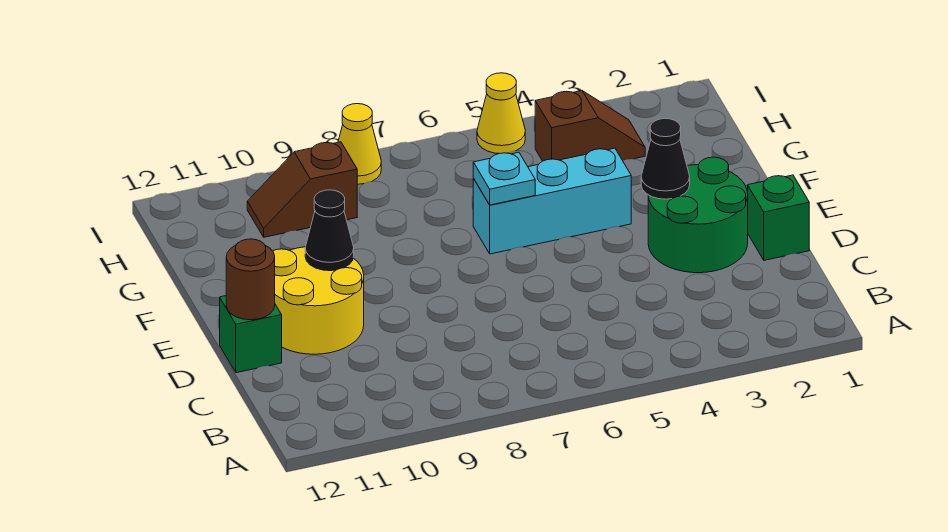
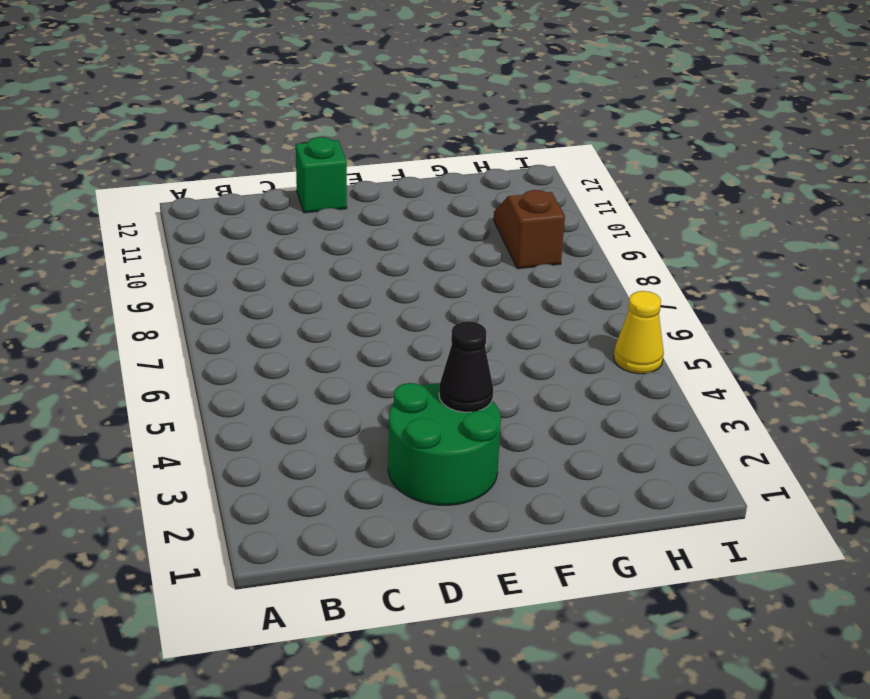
none -> green brick D1 level 1
none -> yellow round brick D10:E11 level 1
none -> cyan brick F4:F6 level 1

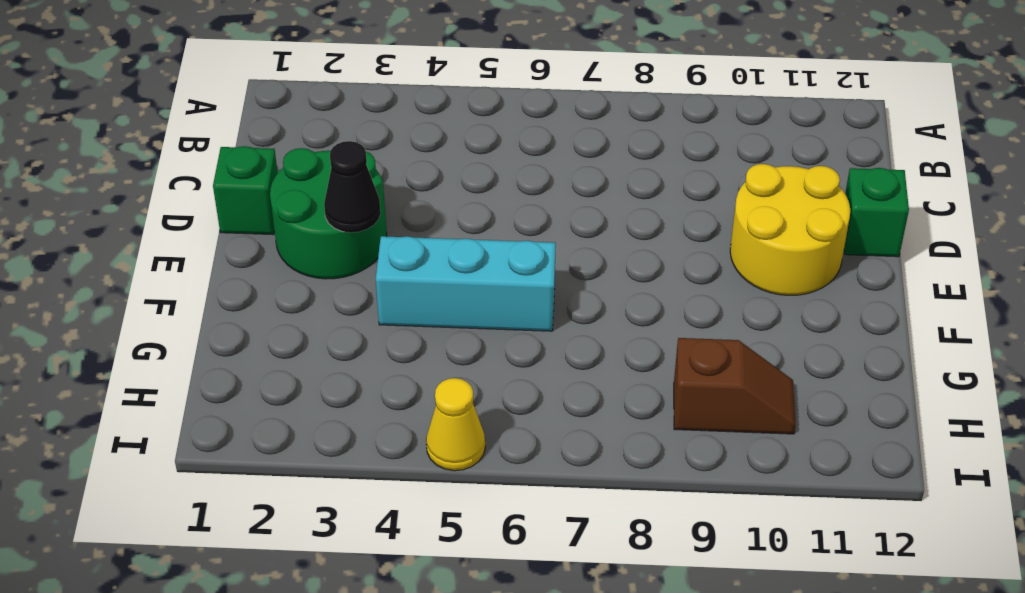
none -> brown slope H3:H4 level 1 top 4
none -> yellow cone I8 level 1
none -> brown round brick D12 level 2

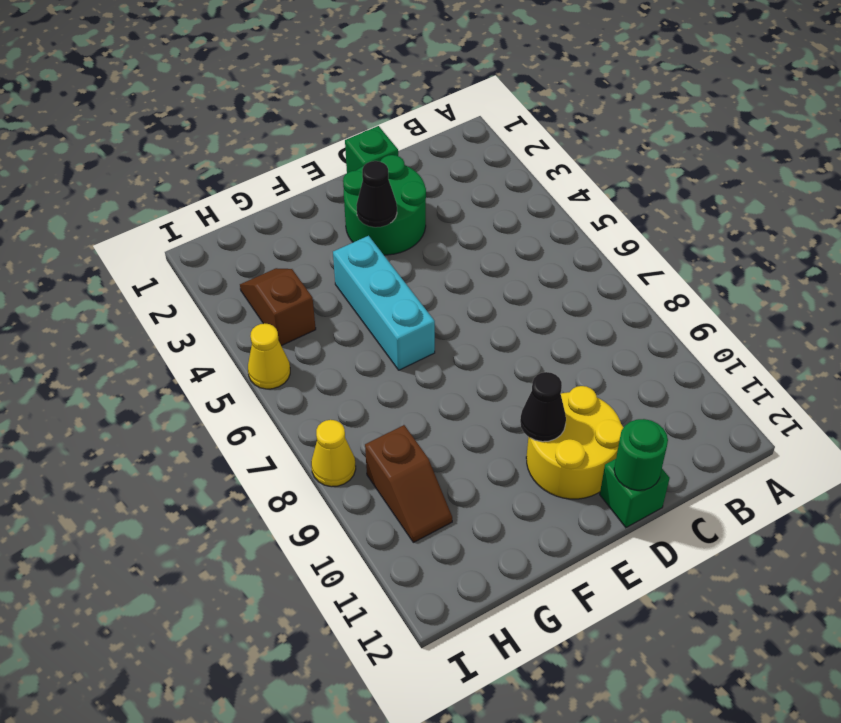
green round brick D12 level 2 -> brown round brick D12 level 2
none -> cyan plate F6 level 2

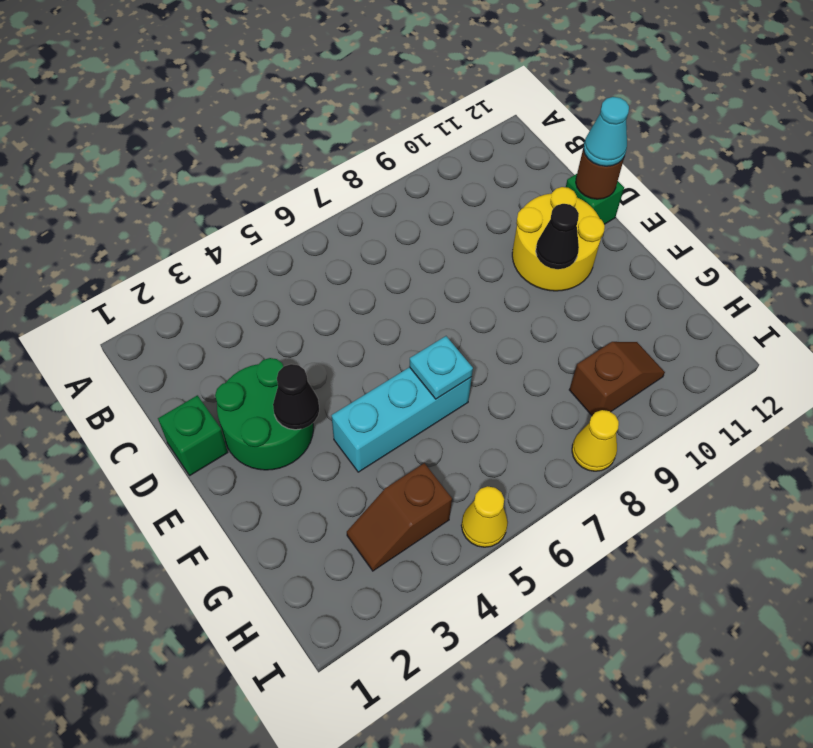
cyan cone D12 level 3 -> none

